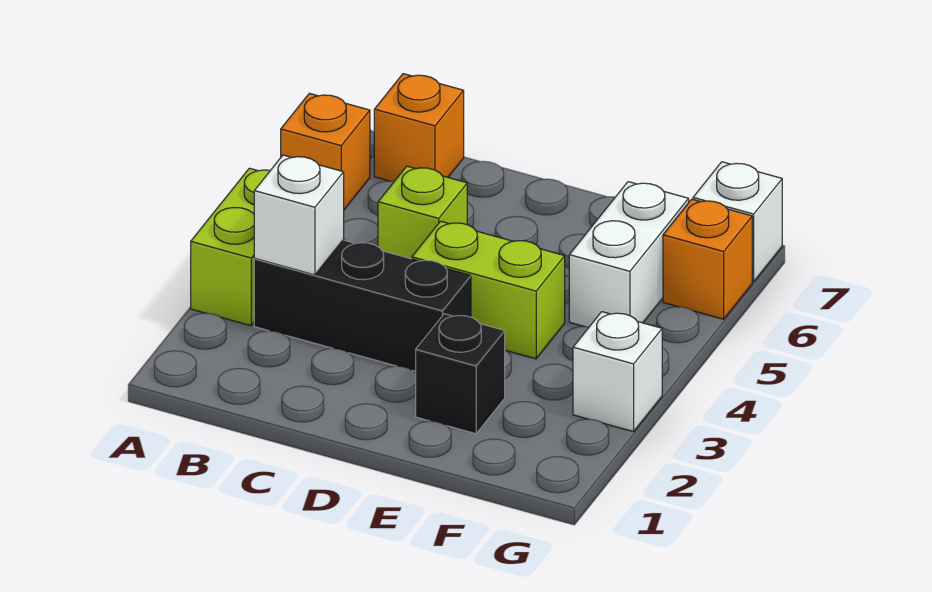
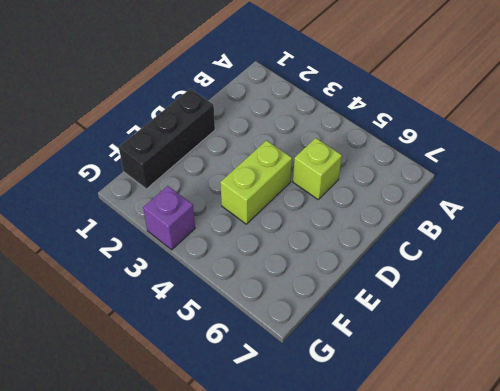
black brick D1:F1 level 1 -> black brick B3:D3 level 1
purple brick G3 level 1 -> white brick G3 level 1
none -> lime brick A3:A4 level 1
none -> orange brick A6 level 1
none -> orange brick B7 level 1

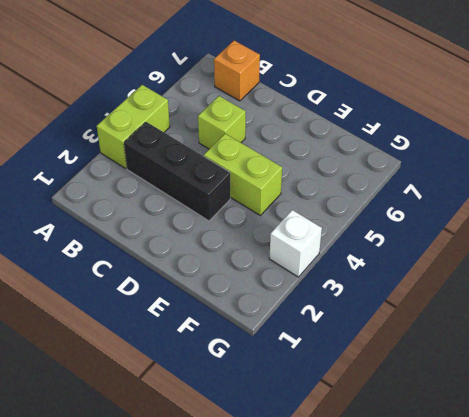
none -> orange brick A6 level 1
none -> black brick E2 level 1
none -> white brick F5:F6 level 1

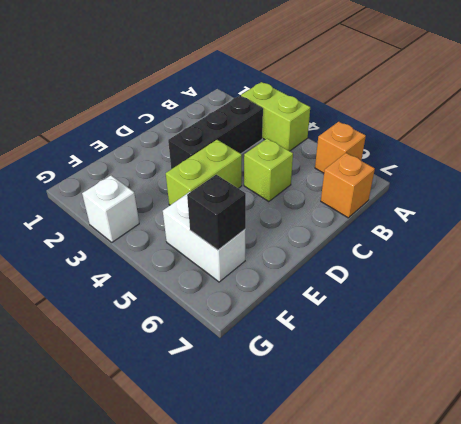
black brick F6 level 2 -> black brick E2 level 1
none -> orange brick G6 level 1
none -> white brick G7 level 1
none -> white brick B3 level 2

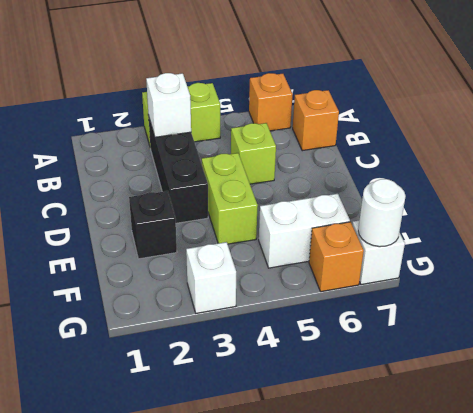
white round brick G7 level 2 -> none

